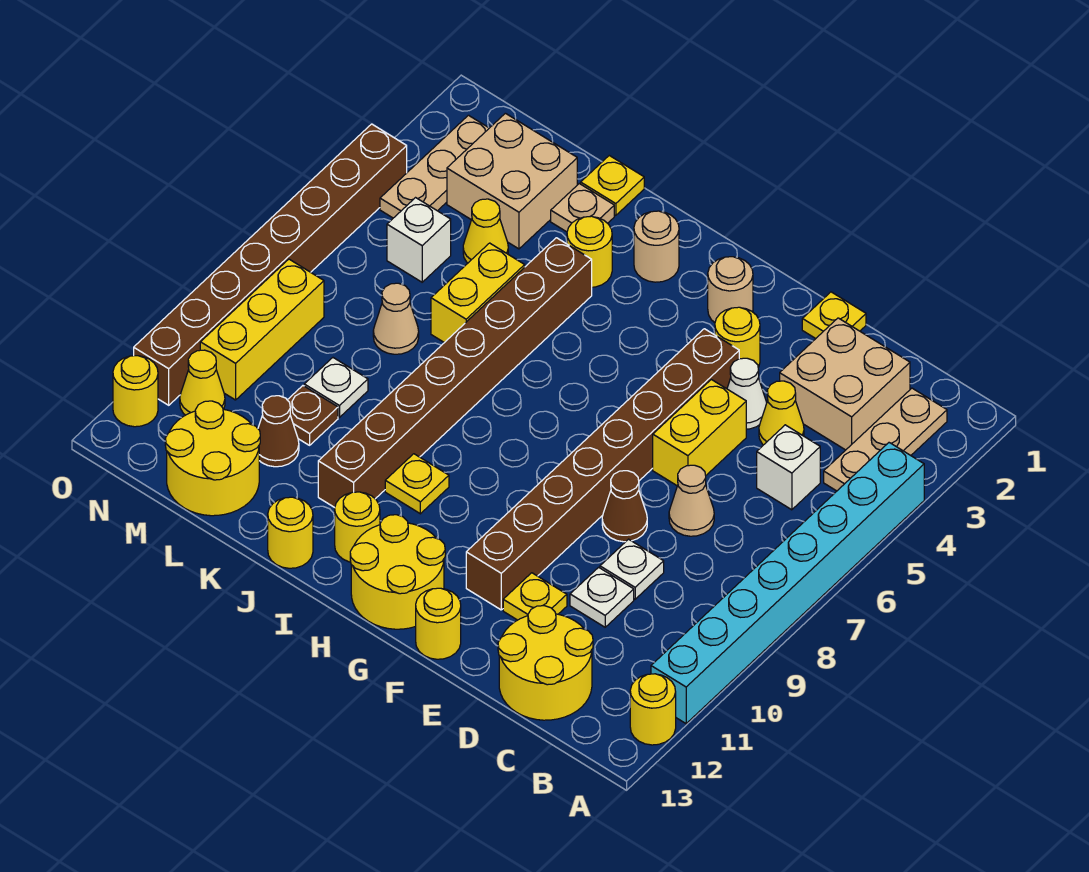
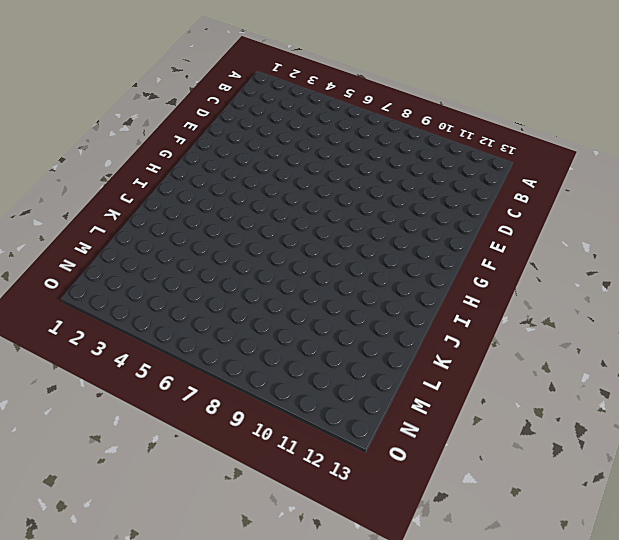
none -> cyan brick A4:A11 level 1
none -> yellow round brick A12 level 1
none -> tan plate B2:B4 level 1
none -> tan brick C2:D3 level 1

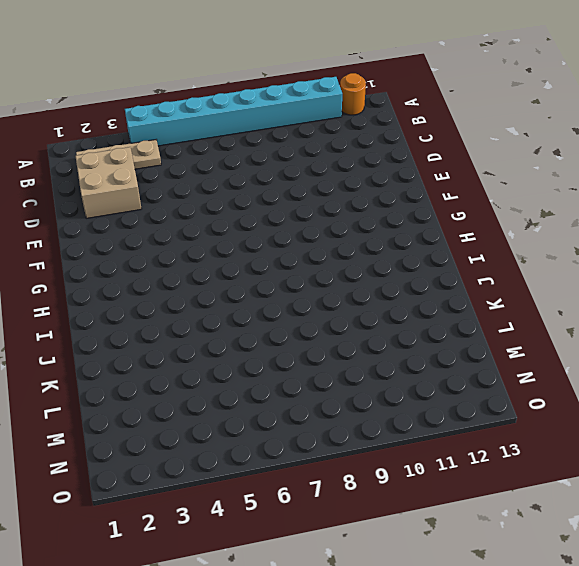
orange round brick A12 level 1 -> yellow round brick A12 level 1
none -> white brick C5 level 1
none -> yellow round brick C12:D13 level 1
none -> yellow cone D4 level 1
none -> tan cone D7 level 1

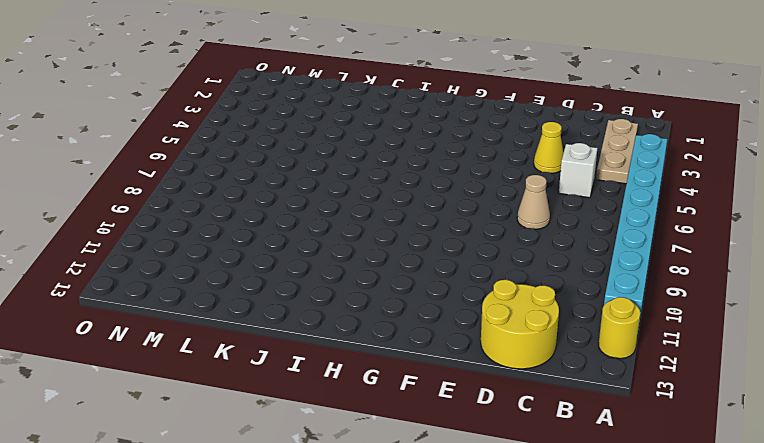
none -> tan brick C2:D3 level 1
none -> white plate D9 level 1
none -> white plate D10 level 1
none -> yellow plate E1 level 1

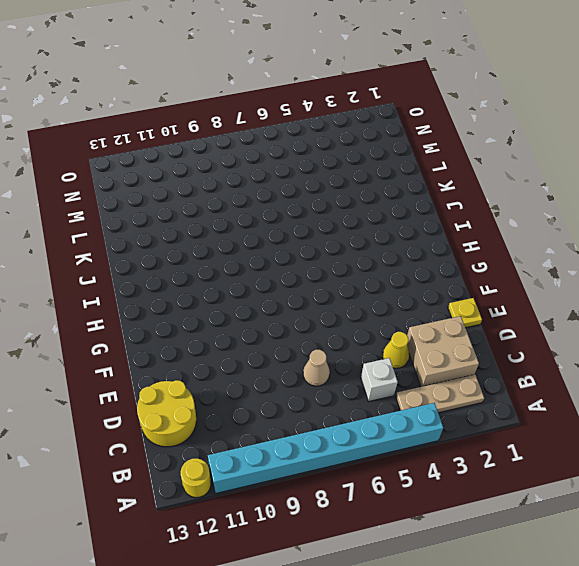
none -> white plate D9 level 1
none -> white plate D10 level 1
none -> white cone E4 level 1
none -> yellow brick E5:E6 level 1

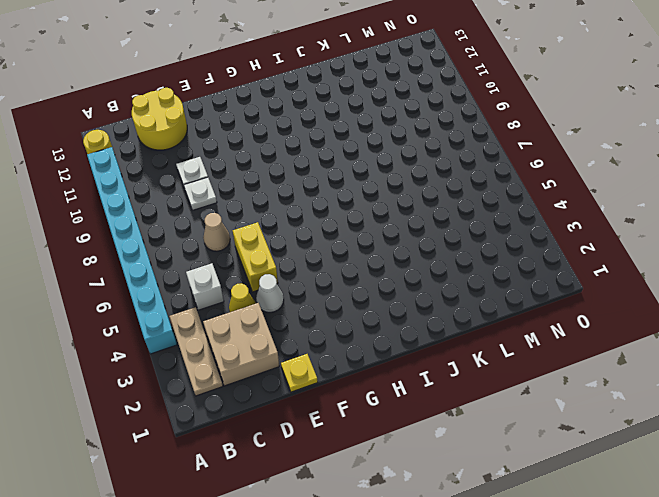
none -> brown cone E8 level 1
none -> yellow plate E11 level 1
none -> yellow round brick F3 level 1
none -> brown brick F4:F11 level 1

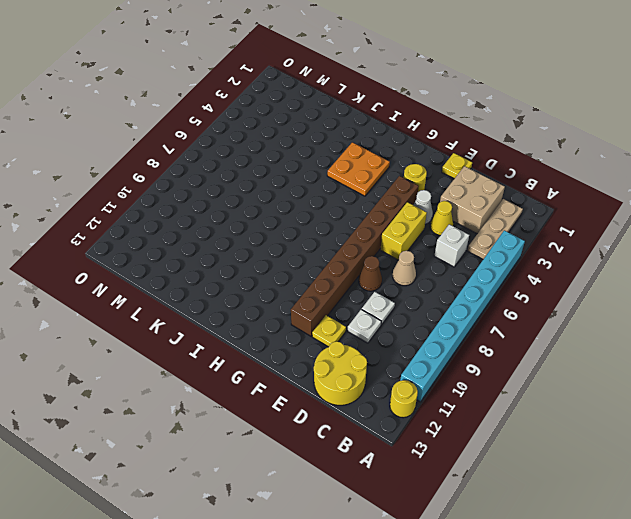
orange plate H3:I4 level 1 -> none
none -> yellow round brick F13 level 1
none -> tan round brick G2 level 1
none -> yellow round brick G12:H13 level 1
none -> tan round brick I2 level 1

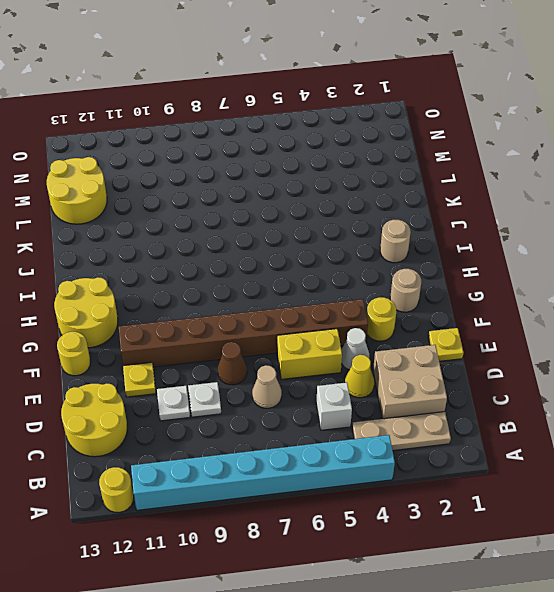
none -> yellow plate I10 level 1
none -> yellow round brick I12 level 1
none -> yellow round brick J3 level 1
none -> brown brick J4:J11 level 1

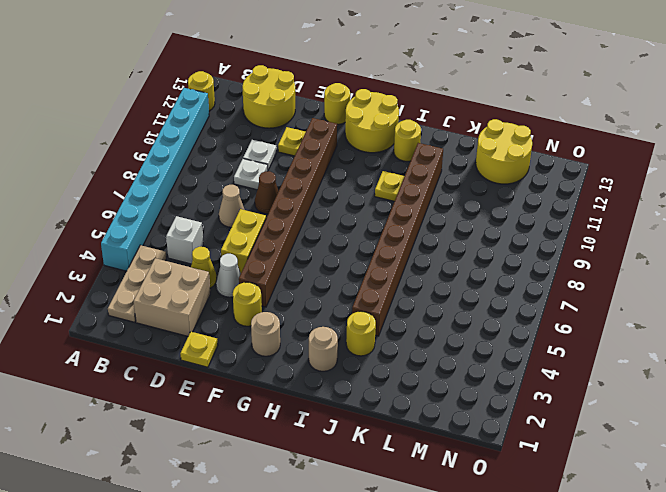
none -> yellow round brick J13 level 1
none -> yellow plate K1 level 1
none -> tan plate K2 level 1
none -> yellow brick K5:K6 level 1

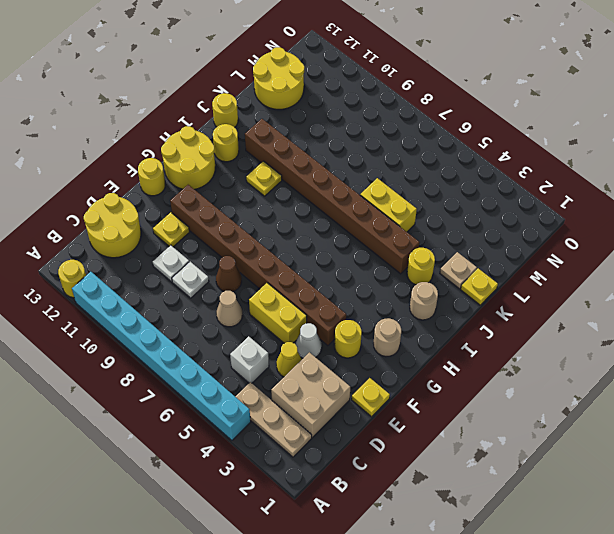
none -> tan brick L2:M3 level 1
none -> yellow cone L4 level 1
none -> tan cone L7 level 1
none -> white plate L9 level 1

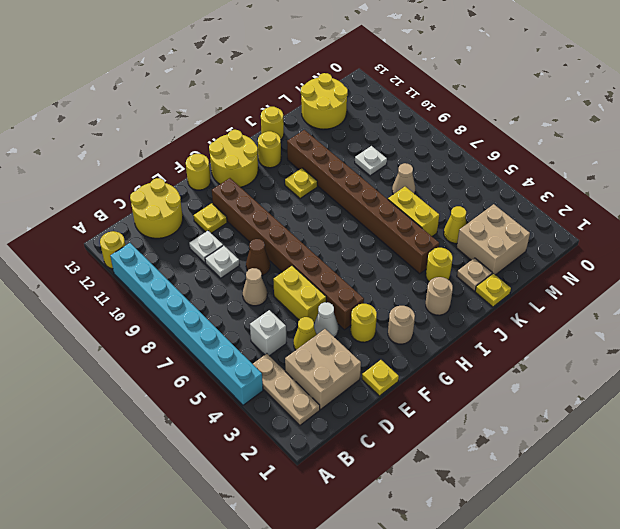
none -> brown plate L10 level 1
none -> brown cone L11 level 1
none -> white brick M5 level 1
none -> tan plate N2:N4 level 1

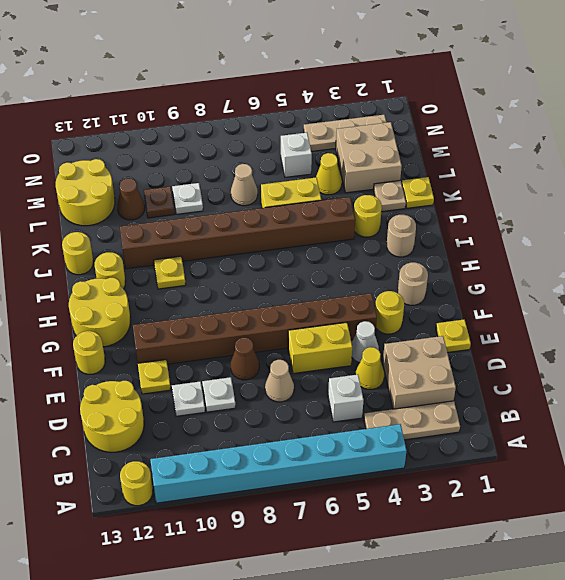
none -> yellow brick N8:N10 level 1
none -> yellow cone N11 level 1
none -> brown brick O4:O11 level 1
none -> yellow round brick O12 level 1

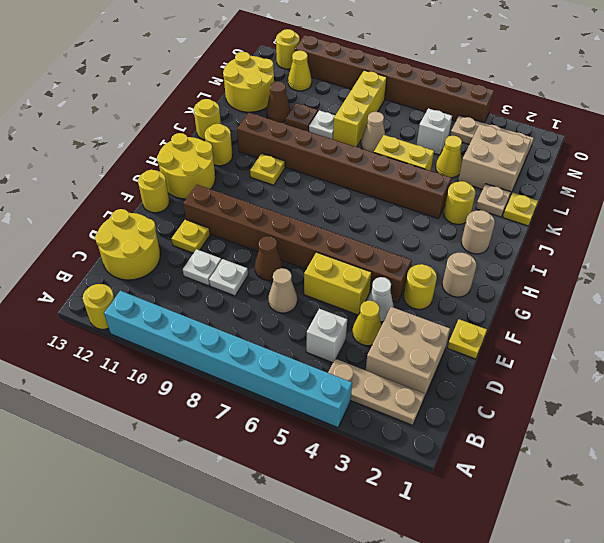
yellow brick L8:N8 level 1 -> yellow brick N8:N10 level 1

